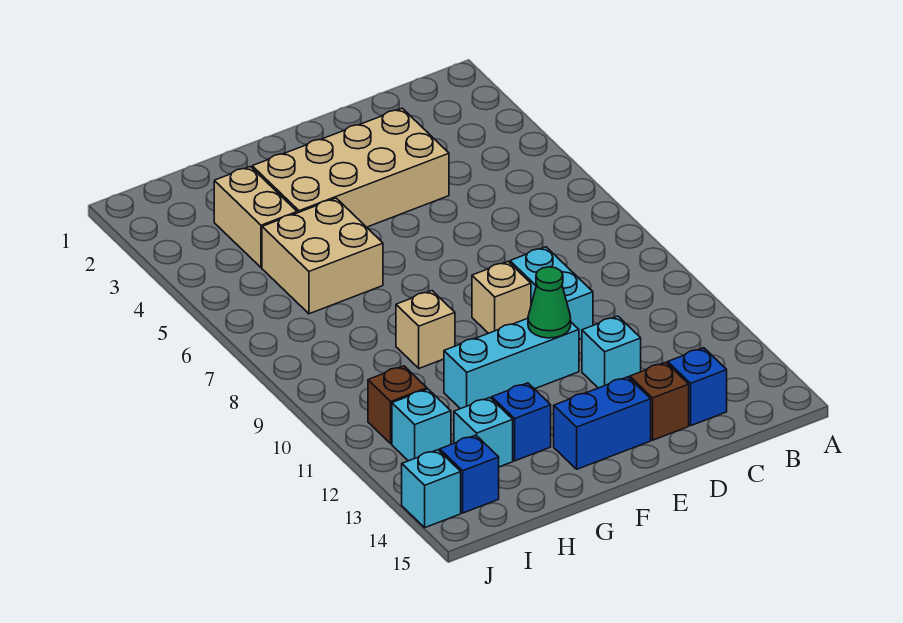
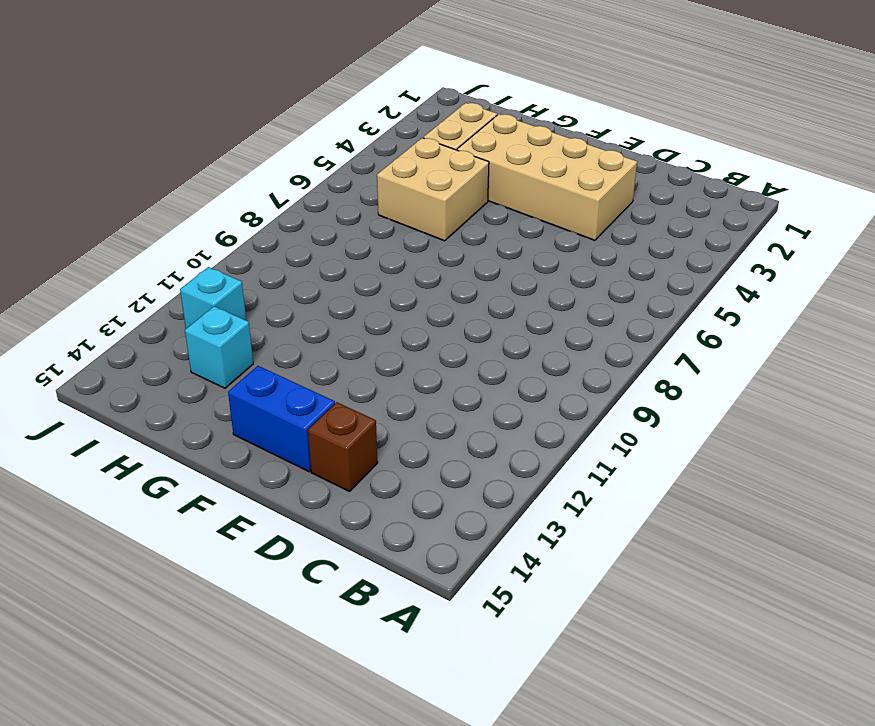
none -> blue brick C14 level 1
none -> cyan brick D9:D10 level 1
none -> cyan brick D12 level 1

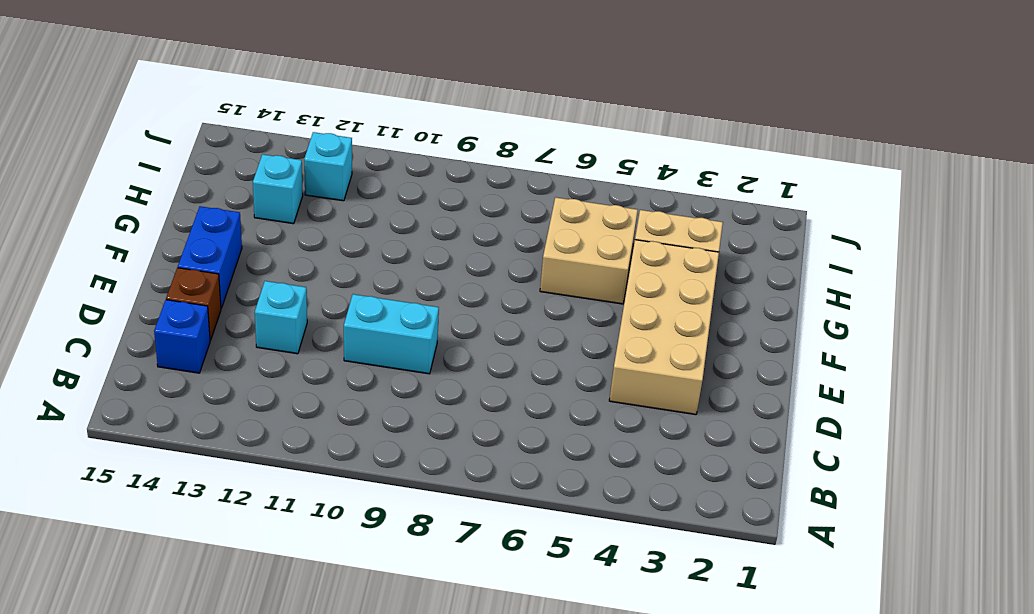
none -> tan brick E9 level 1
none -> cyan brick E11:G11 level 1
none -> tan brick G9 level 1

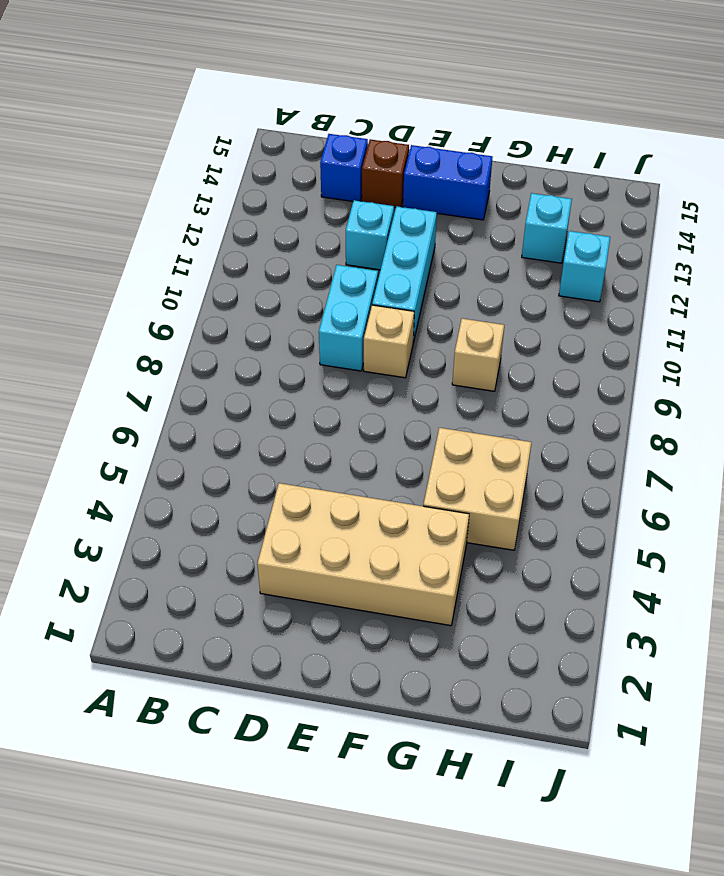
cyan brick E10:E12 level 1 -> cyan brick E11:G11 level 1
none -> blue brick G13 level 1
none -> tan brick H3:H4 level 1
none -> brown brick I11 level 1

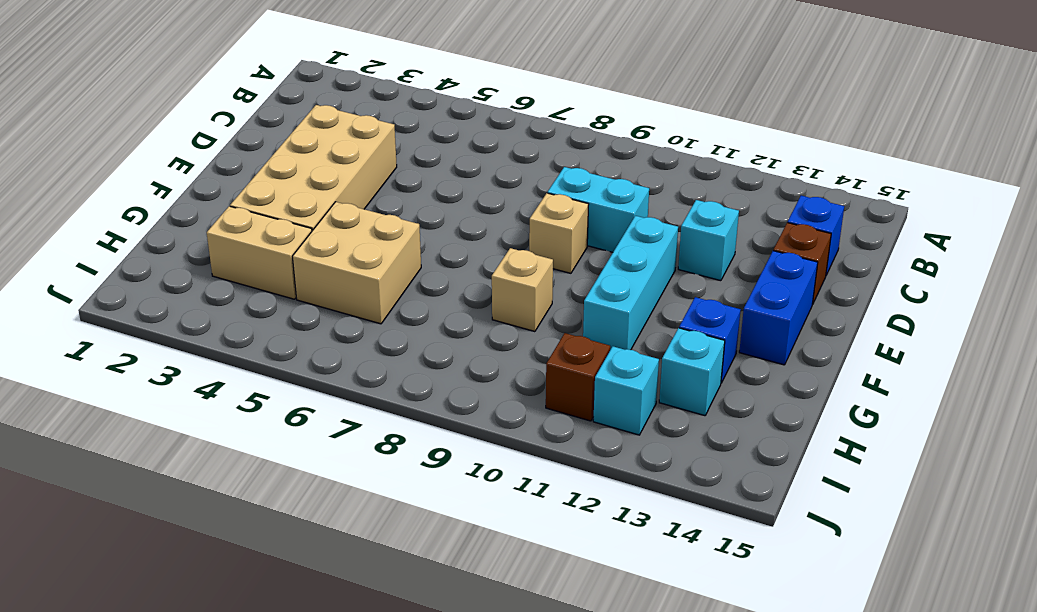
none -> blue brick I14 level 1
none -> cyan brick J14 level 1
none -> green cone E11 level 2

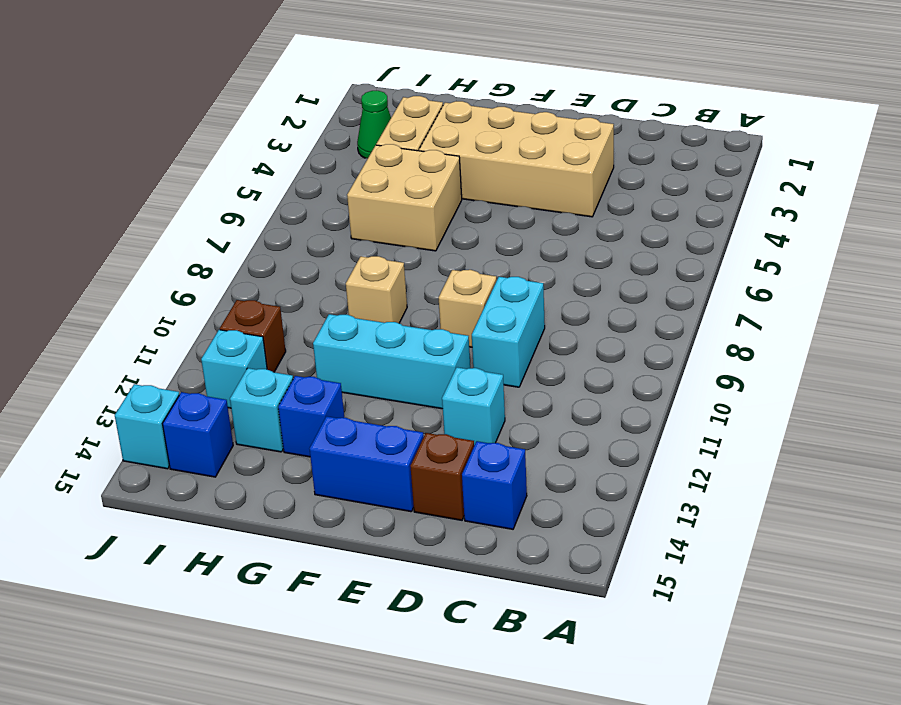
green cone I3 level 1 -> green cone E11 level 2

